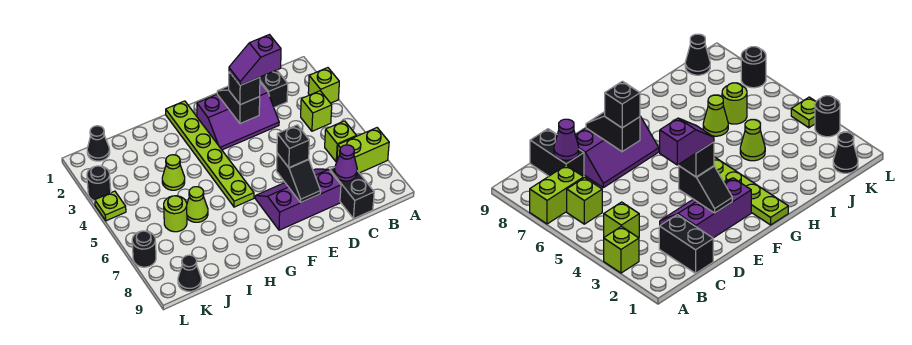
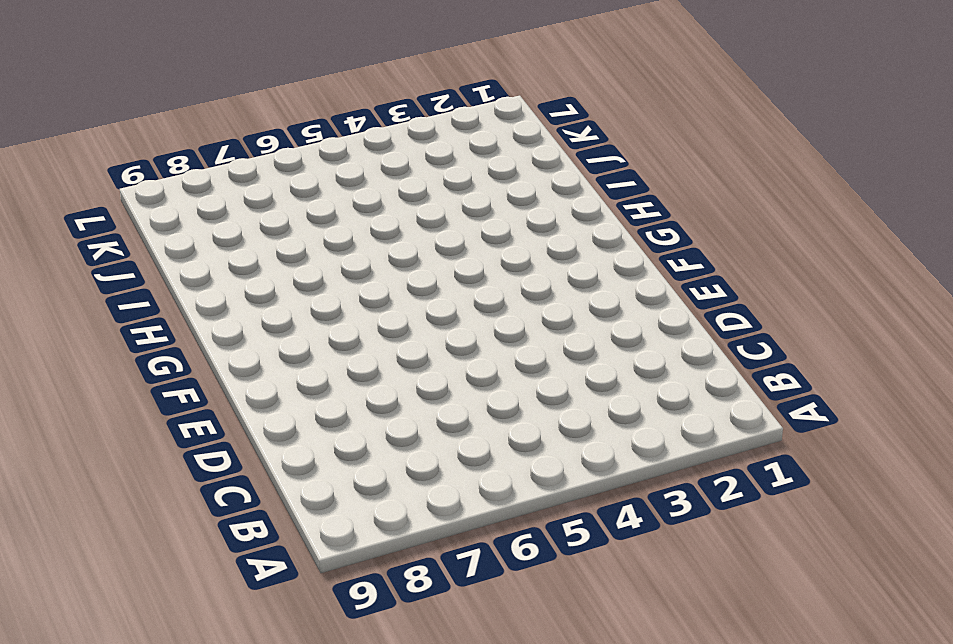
none -> lime brick A3 level 1
none -> lime brick A7:B7 level 1
none -> lime brick B4 level 1

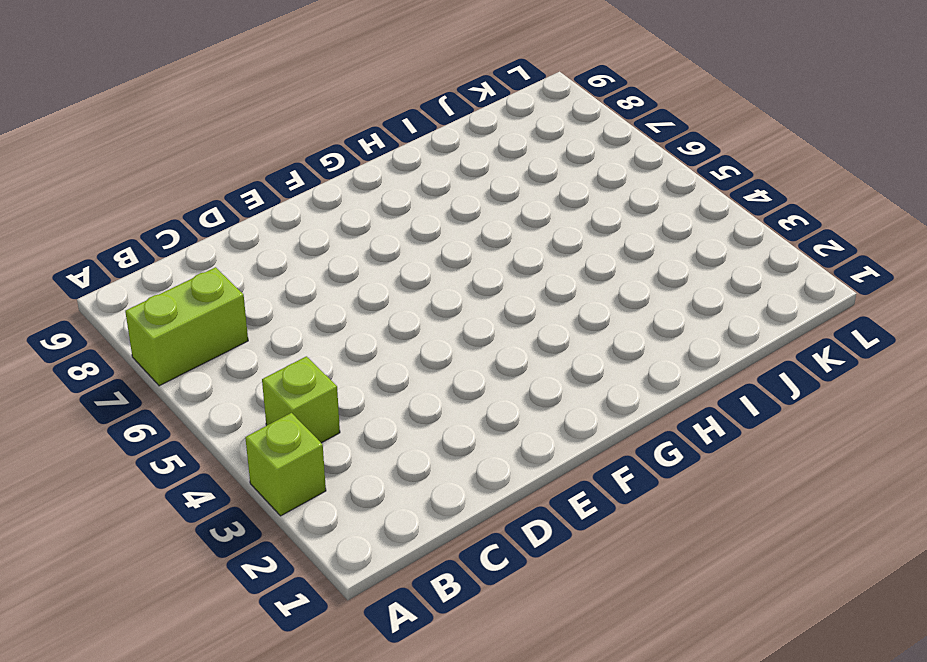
none -> lime brick B6 level 1
none -> black brick C1:C2 level 1
none -> black brick C8:C9 level 1

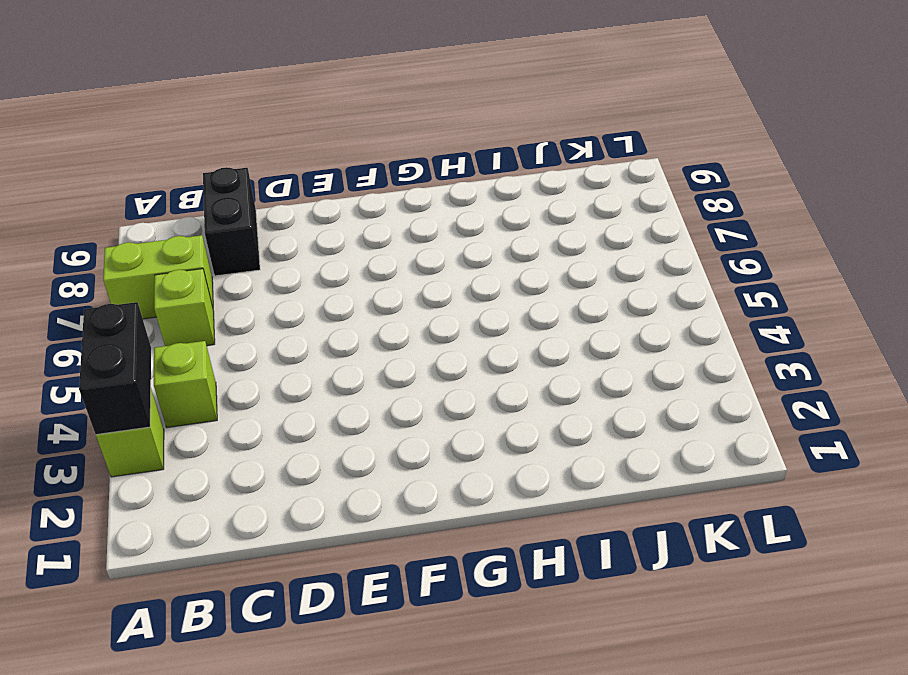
black brick A3:A4 level 2 -> black brick C1:C2 level 1
none -> purple slope D2:F3 level 1 top 2
none -> purple slope D7:F8 level 1 top 8
none -> lime plate G1:G6 level 1

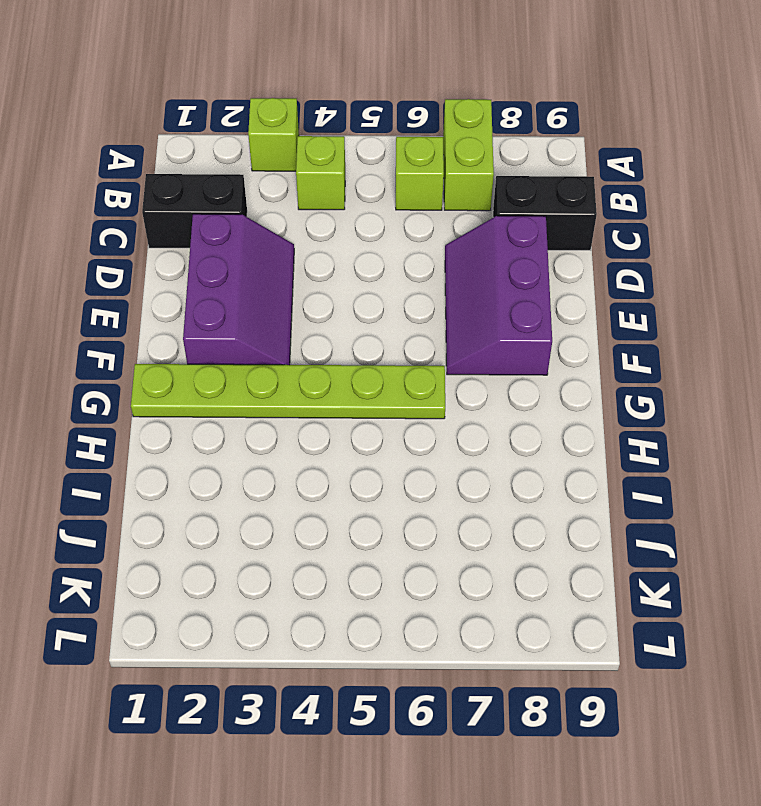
none -> lime cone I4 level 1
none -> lime cone I6 level 1
none -> lime round brick J6 level 1

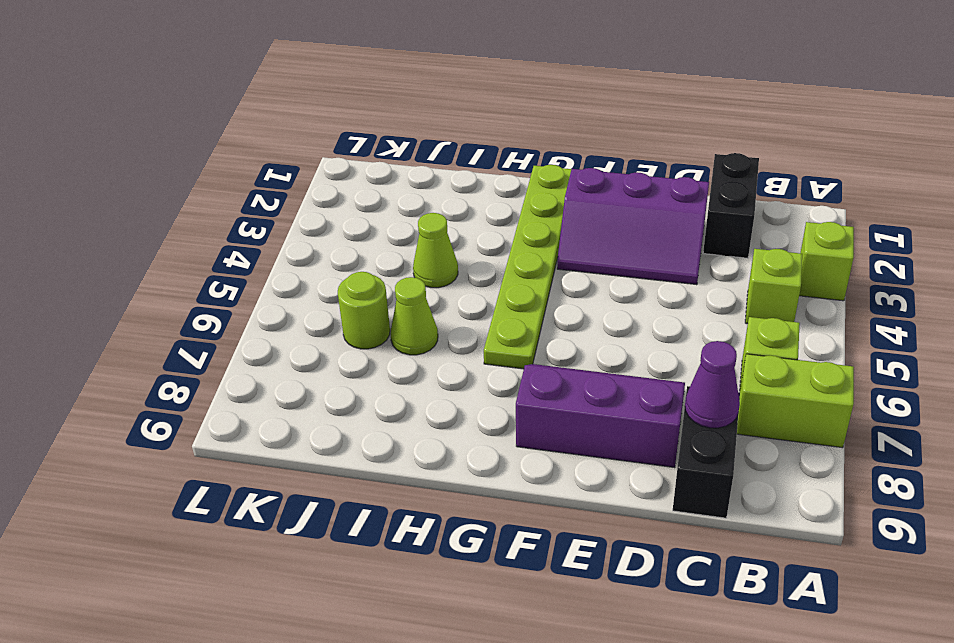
none -> black cone K1 level 1
none -> black cone K9 level 1
none -> black round brick L3 level 1

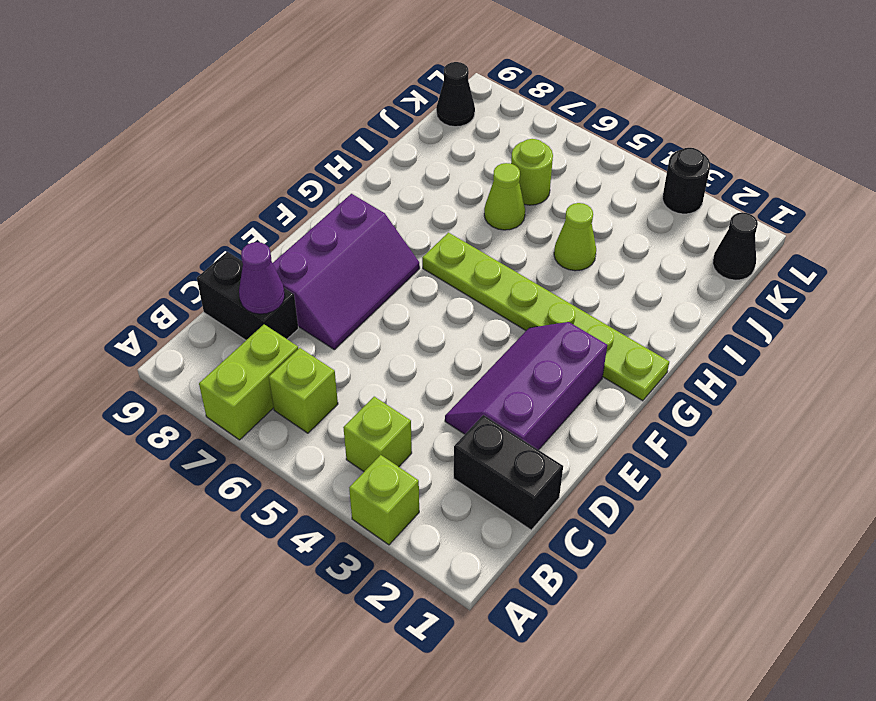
none -> lime plate L4 level 1
none -> black round brick L7 level 1
none -> black slope E2:E3 level 2 top 3

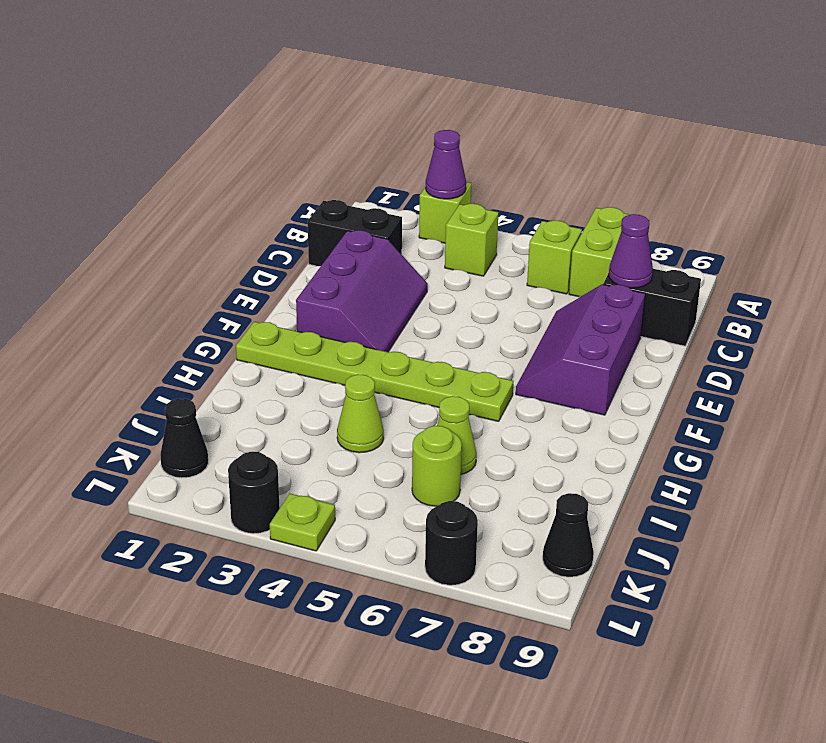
purple cone A3 level 2 -> none
none -> black slope E2:E3 level 2 top 3
none -> black slope E7:E8 level 2 top 7
none -> black brick E3 level 3

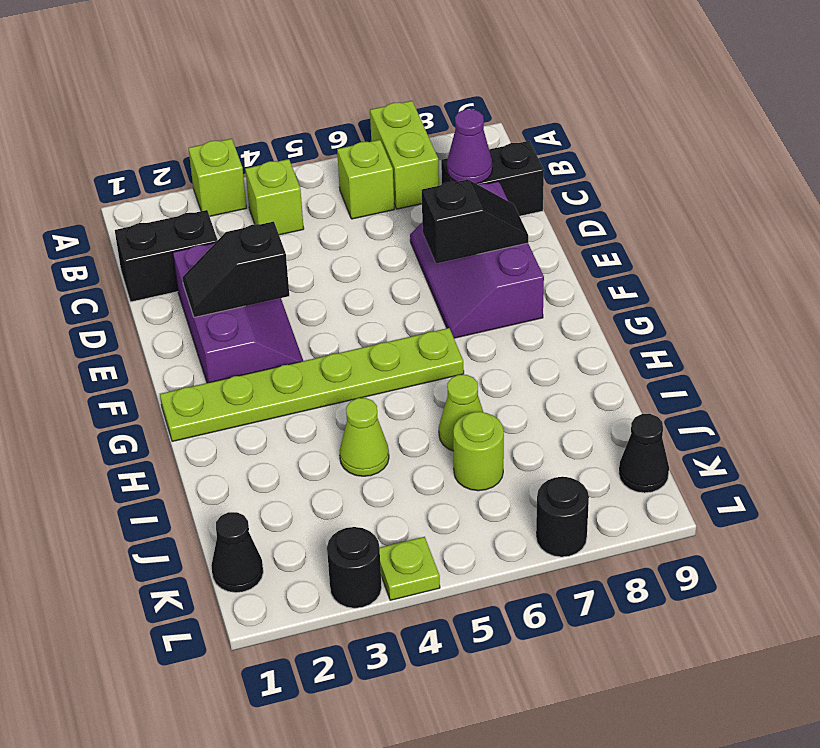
none -> black brick E3 level 3
none -> black brick E7 level 3
none -> purple slope D3:E3 level 4 top D

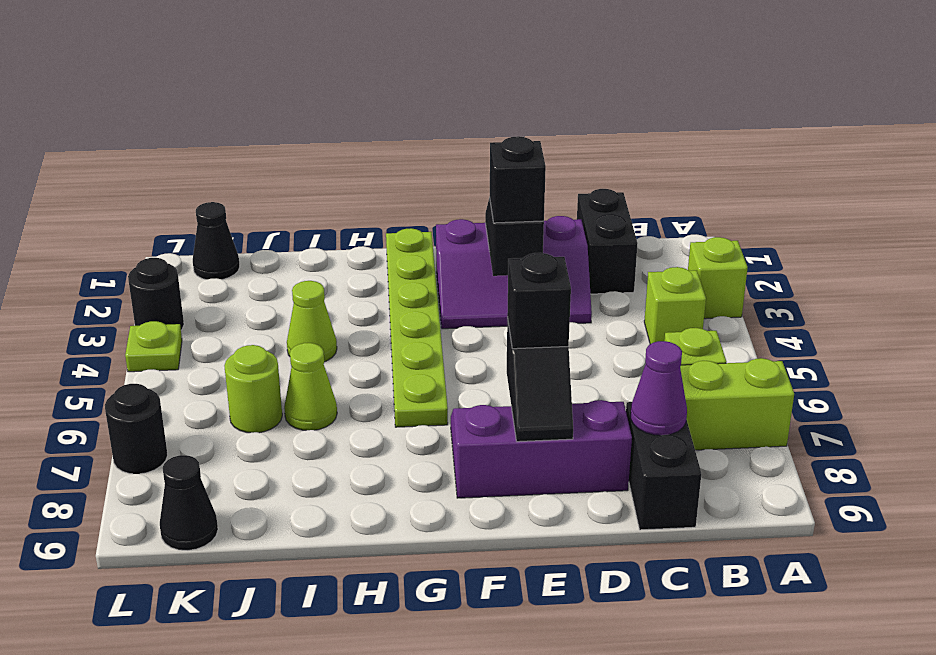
none -> purple slope D3:E3 level 4 top D

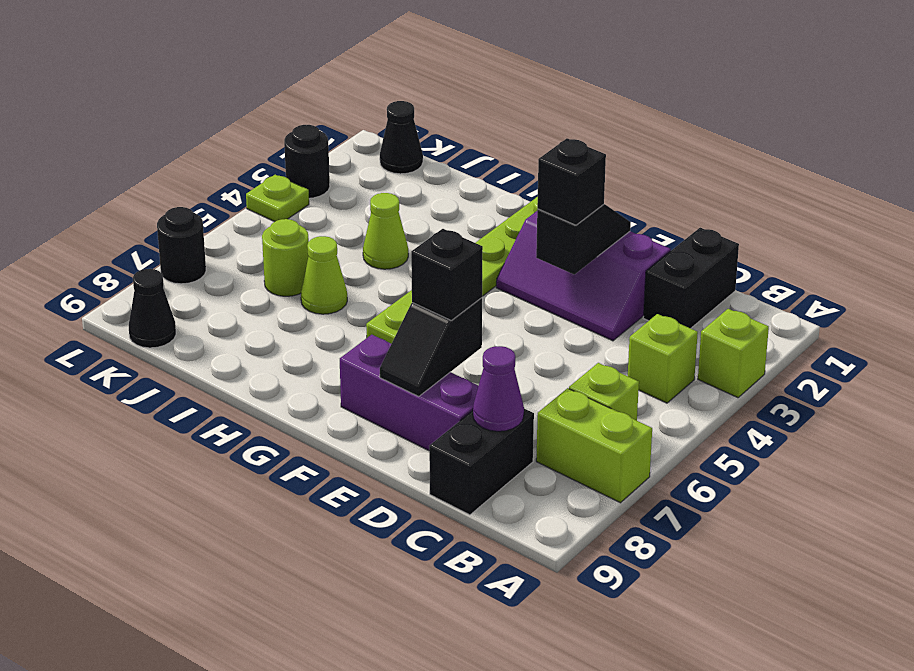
none -> purple slope D3:E3 level 4 top D

